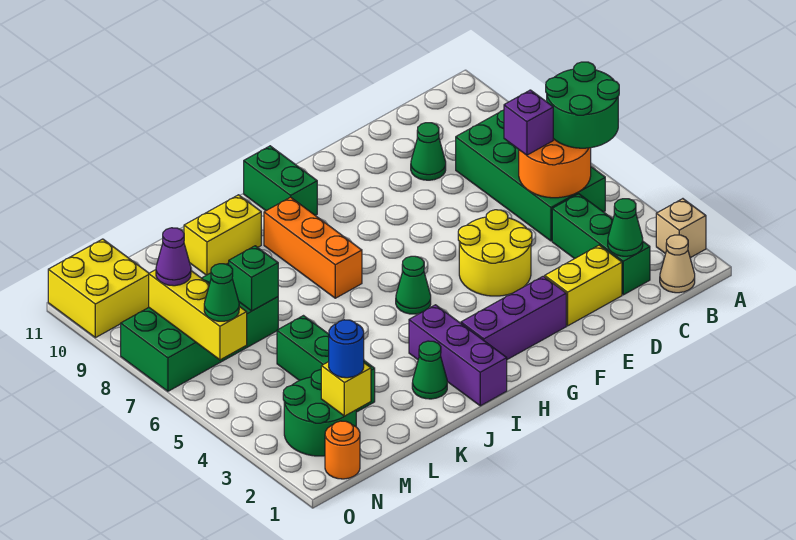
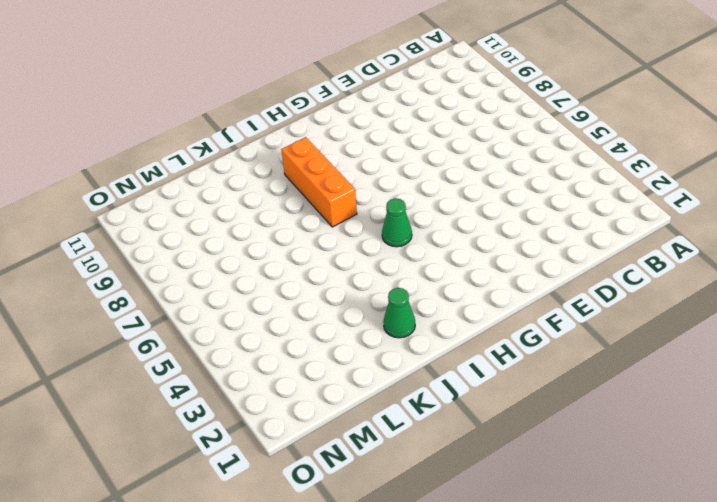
none -> tan brick A2 level 1
none -> tan cone B1 level 1
none -> green brick B5:C8 level 1

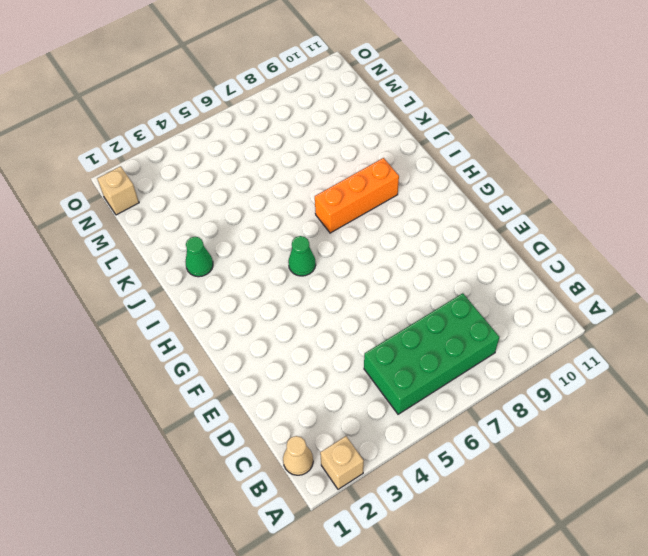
tan brick N1 level 1 -> orange round brick N1 level 1
none -> green brick C2:C4 level 1
none -> yellow brick D2:E2 level 1
none -> green cone D9 level 1

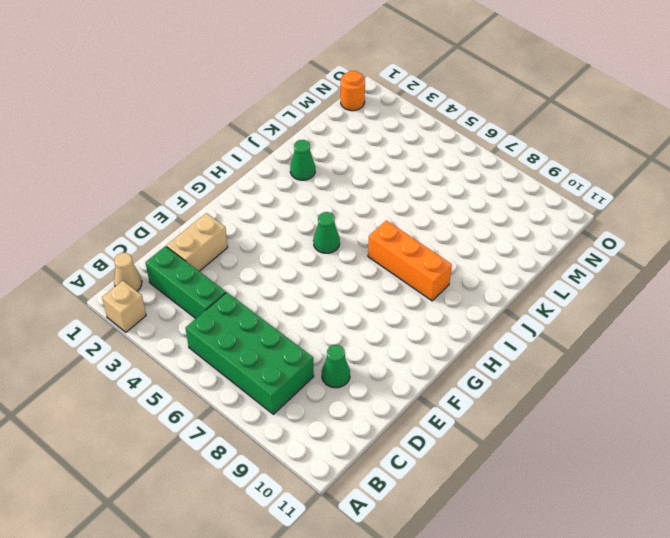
tan brick D2:E2 level 1 -> yellow brick D2:E2 level 1
none -> yellow round brick E4:F5 level 1
none -> purple brick F2:H2 level 1
none -> green brick H10:H11 level 1

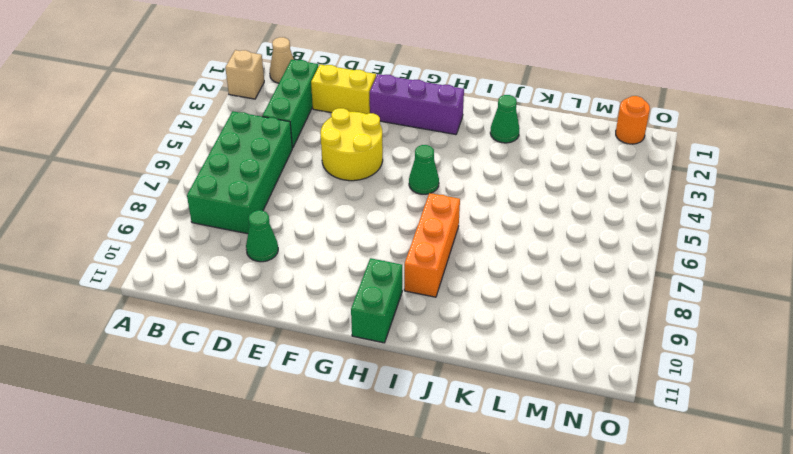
none -> purple brick I1:I3 level 1
none -> yellow brick J10:K10 level 1
none -> green brick L3:L5 level 1

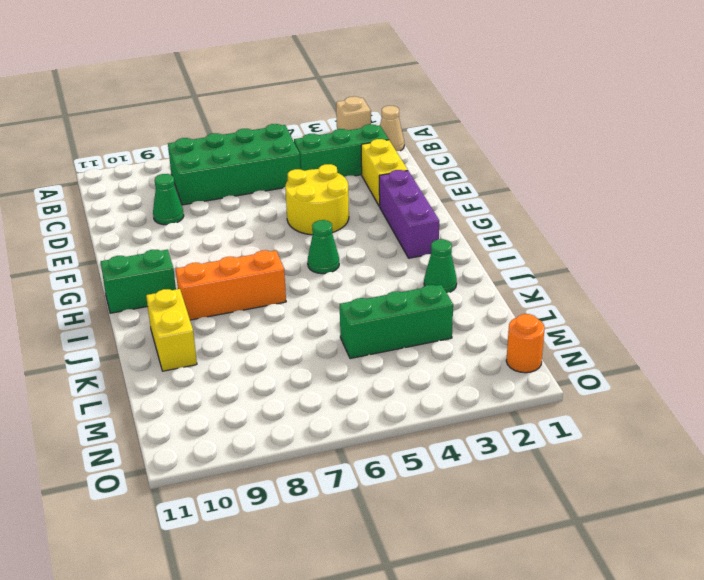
none -> purple brick I1:I3 level 1
none -> green brick L7:O8 level 1
none -> green round brick M2:N3 level 1

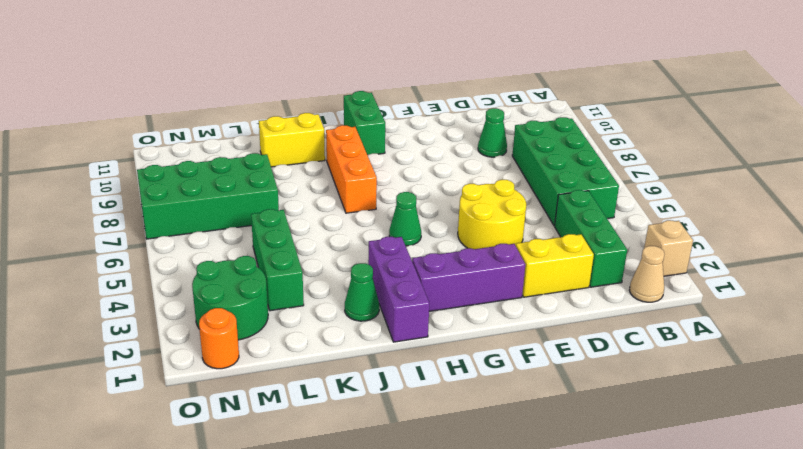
none -> yellow brick N10:O11 level 1
none -> orange round brick B5:C6 level 2
none -> green cone C2 level 2

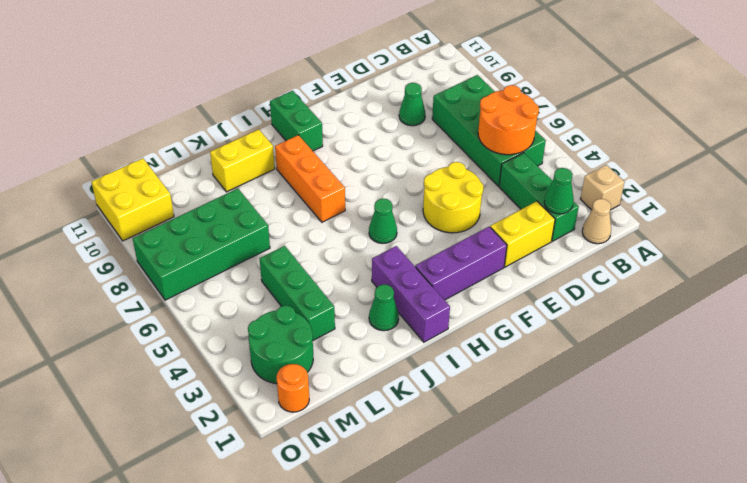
none -> green brick L7 level 2
none -> yellow brick M2 level 2
none -> yellow brick N6:N8 level 2

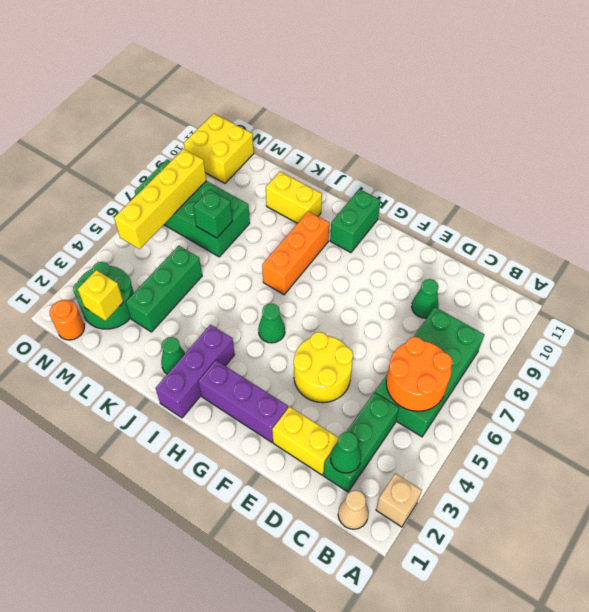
yellow brick N5:N8 level 2 -> yellow brick N6:N8 level 2
none -> green round brick A5:B6 level 3
none -> purple brick C6 level 3
none -> blue round brick M2 level 3

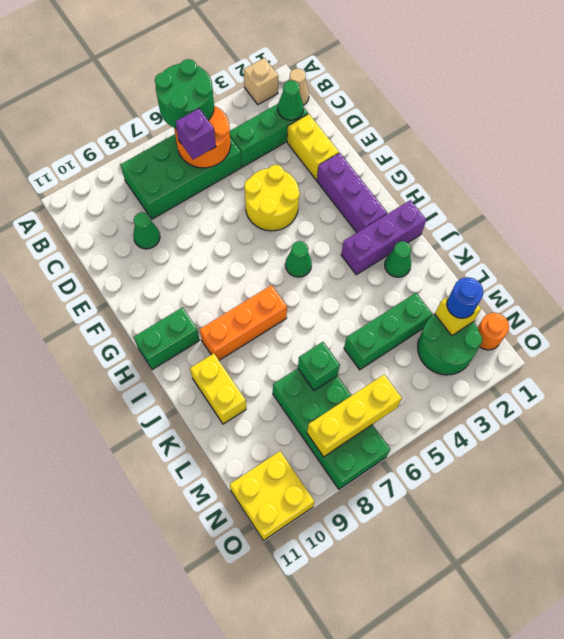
none -> green cone N6 level 3
none -> purple cone N8 level 3

